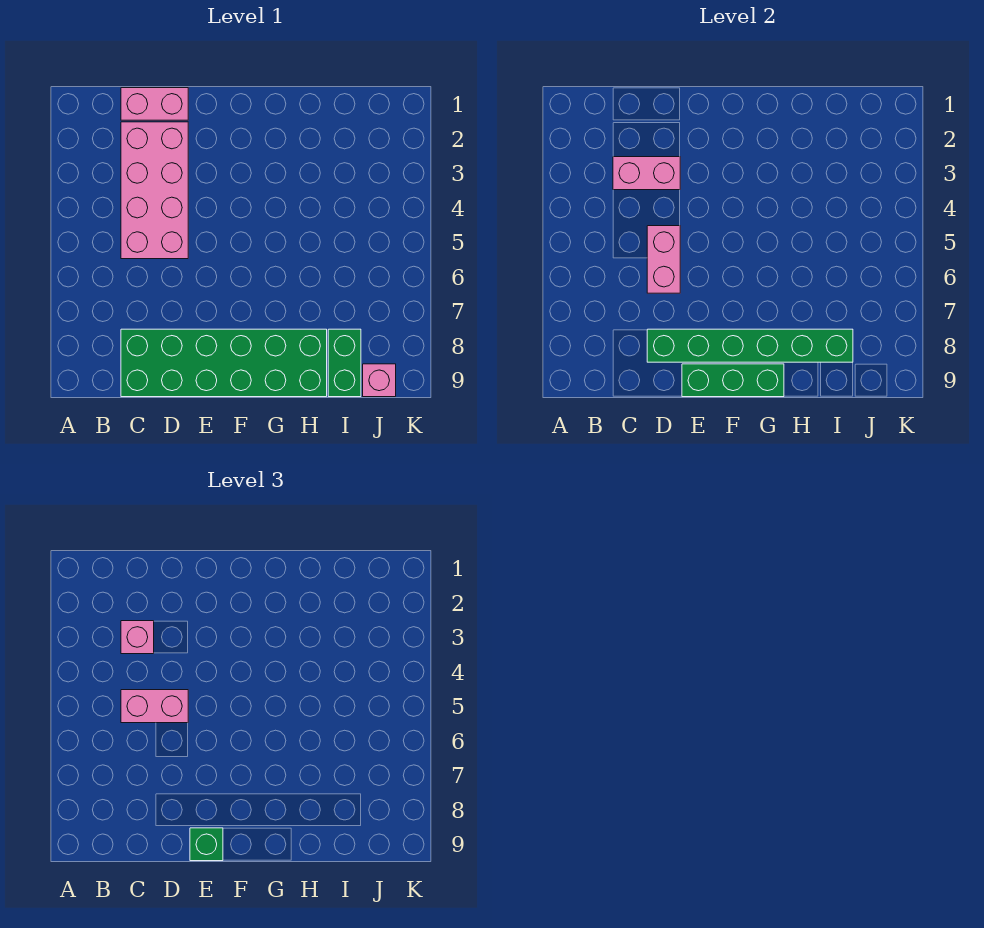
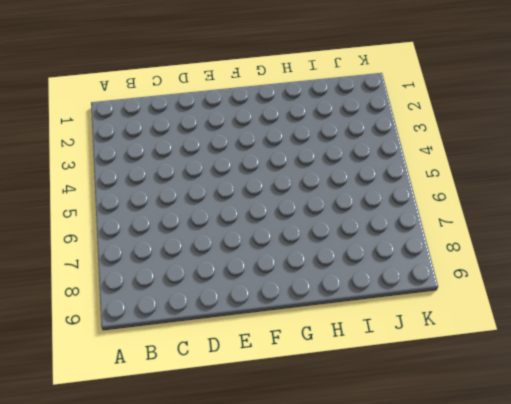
none -> pink brick C1:D1 level 1
none -> pink brick C2:D5 level 1
none -> green brick C8:H9 level 1

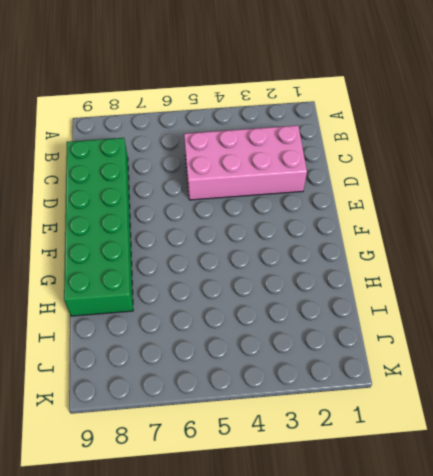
none -> pink brick C1:D1 level 1
none -> green brick I8:I9 level 1
none -> pink brick J9 level 1

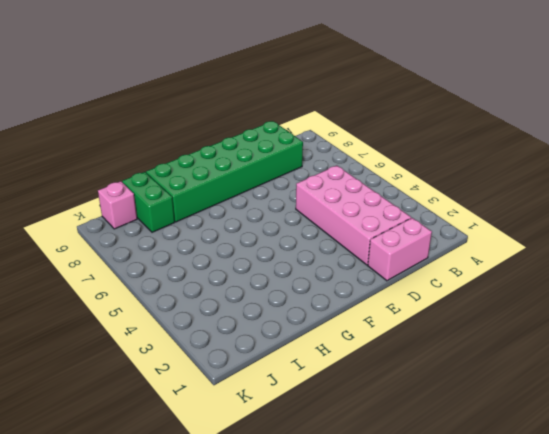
none -> pink brick C3:D3 level 2
none -> pink brick D5:D6 level 2
none -> green brick D8:I8 level 2

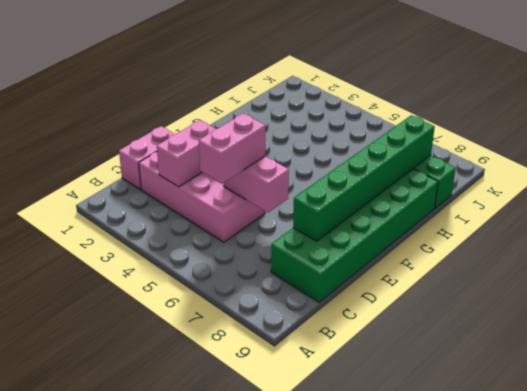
none -> pink brick J9 level 1
none -> green brick E9:G9 level 2
none -> pink brick C3 level 3

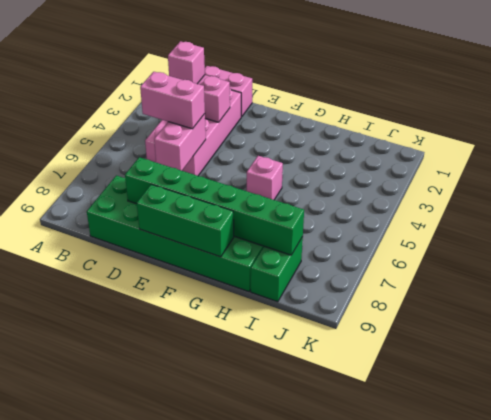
pink brick G5 level 1 -> pink brick J9 level 1
none -> green brick E9 level 3

